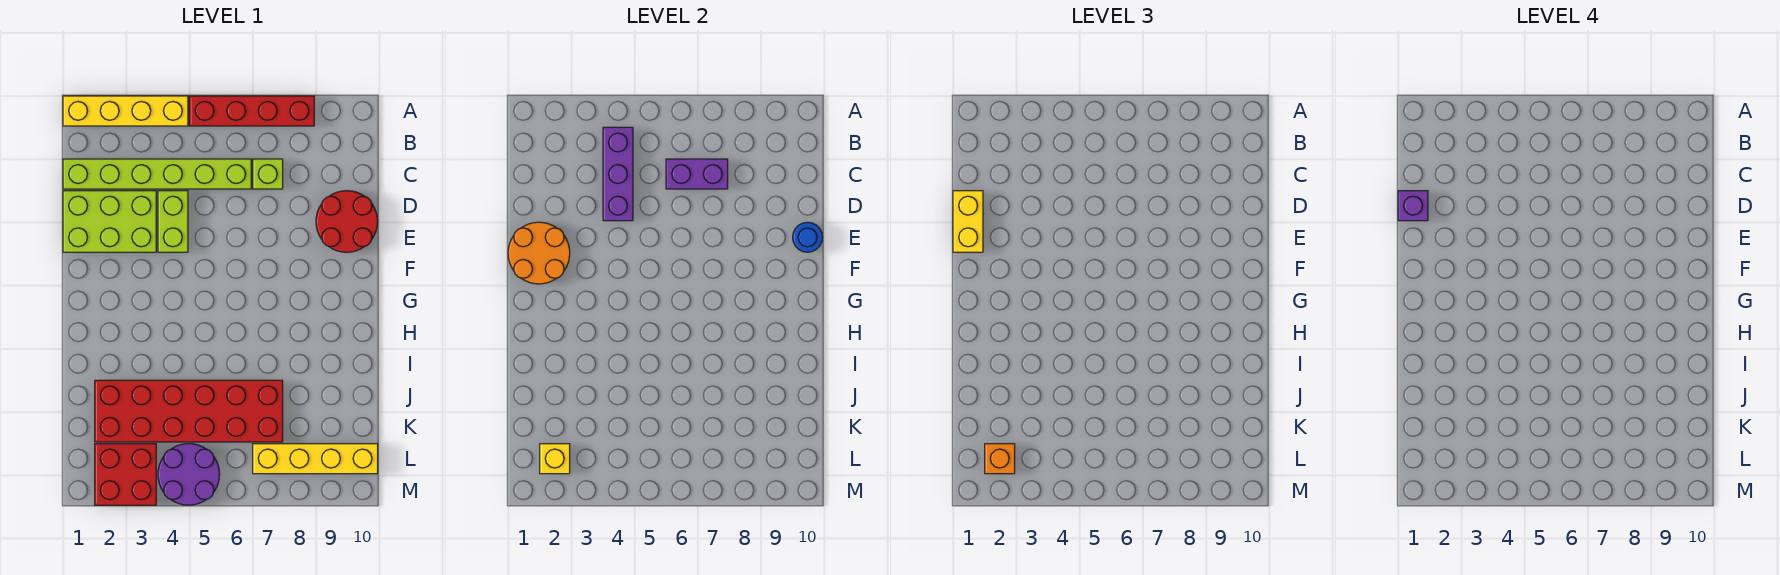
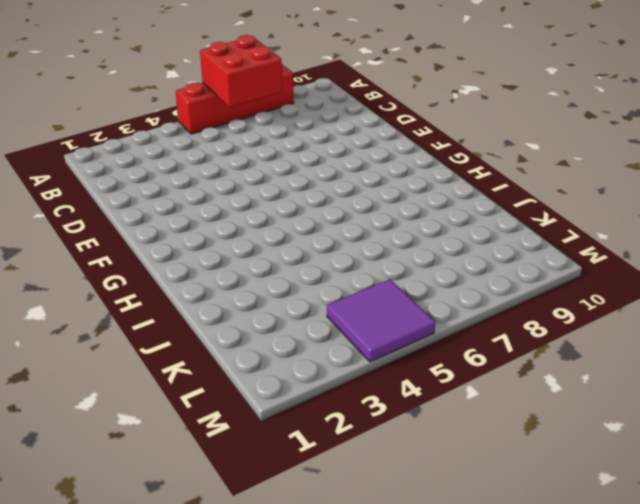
red brick A6:B7 level 2 -> red brick L2:M3 level 1
purple tile L4:M5 level 1 -> purple round brick L4:M5 level 1
none -> yellow brick A1:A4 level 1
none -> lime brick C1:C6 level 1
none -> lime brick C7 level 1

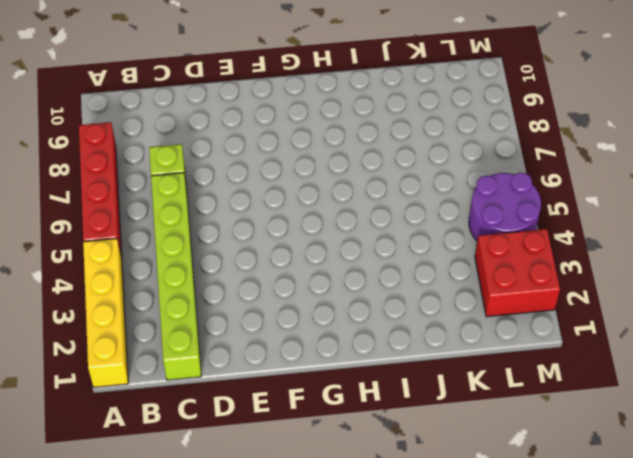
none -> lime brick D1:E3 level 1
none -> lime brick D4:E4 level 1
none -> red round brick D9:E10 level 1

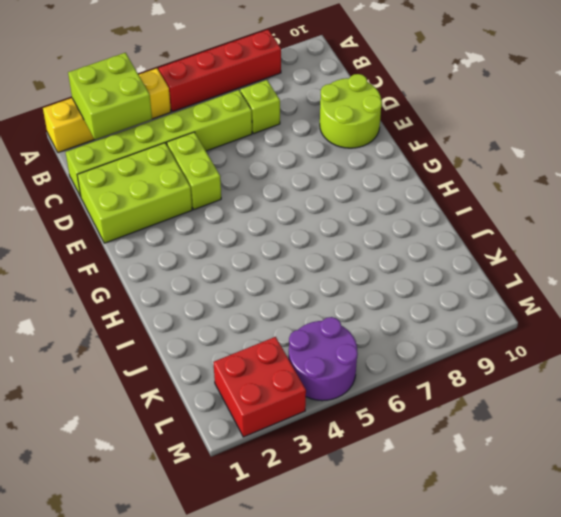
lime brick A2:B3 level 2 -> none
lime round brick D9:E10 level 1 -> red round brick D9:E10 level 1
none -> red brick J2:K7 level 1
none -> yellow brick L7:L10 level 1
none -> purple brick B4:D4 level 2

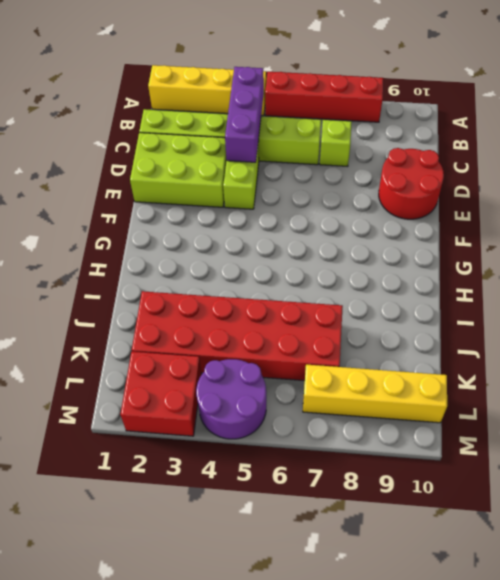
none -> purple brick C6:C7 level 2
none -> orange round brick E1:F2 level 2
none -> blue round brick E10 level 2

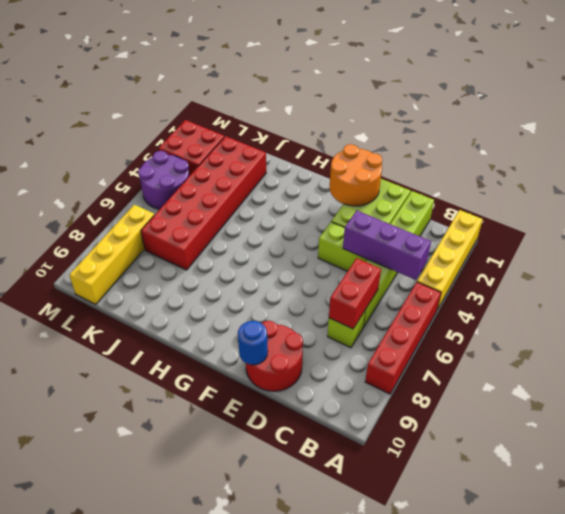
red brick C6:C7 level 2 -> purple brick C6:C7 level 2
none -> yellow brick L2 level 2
none -> yellow brick D1:E1 level 3
none -> orange brick L2 level 3

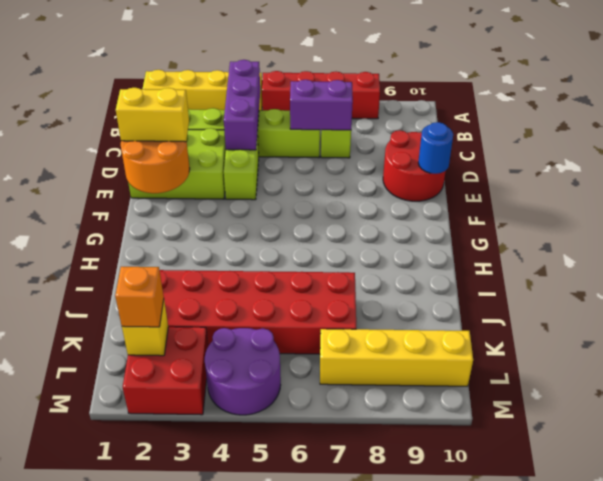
yellow brick E1:E2 level 3 -> yellow brick D1:E1 level 3
none -> purple brick D1 level 4

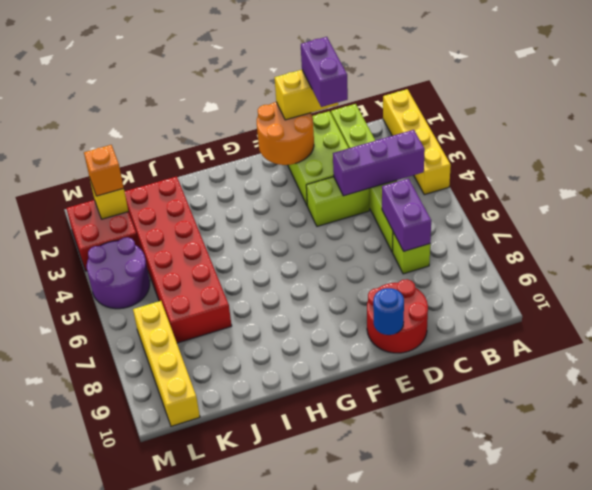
purple brick D1:D2 level 4 -> purple brick D1 level 4
none -> red brick A5:A8 level 1

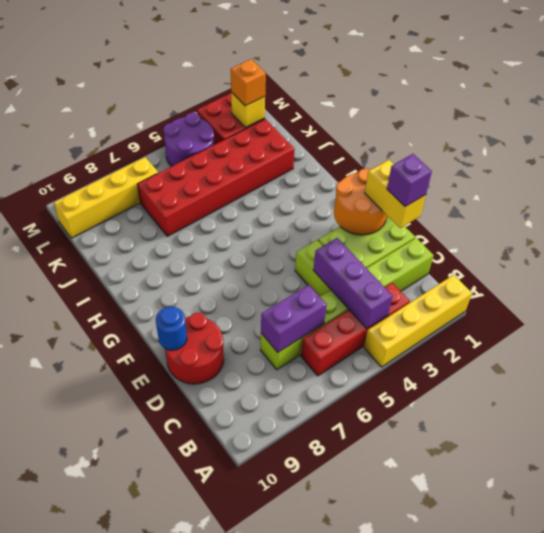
red brick B3:B6 level 1 -> red brick A5:A8 level 1

